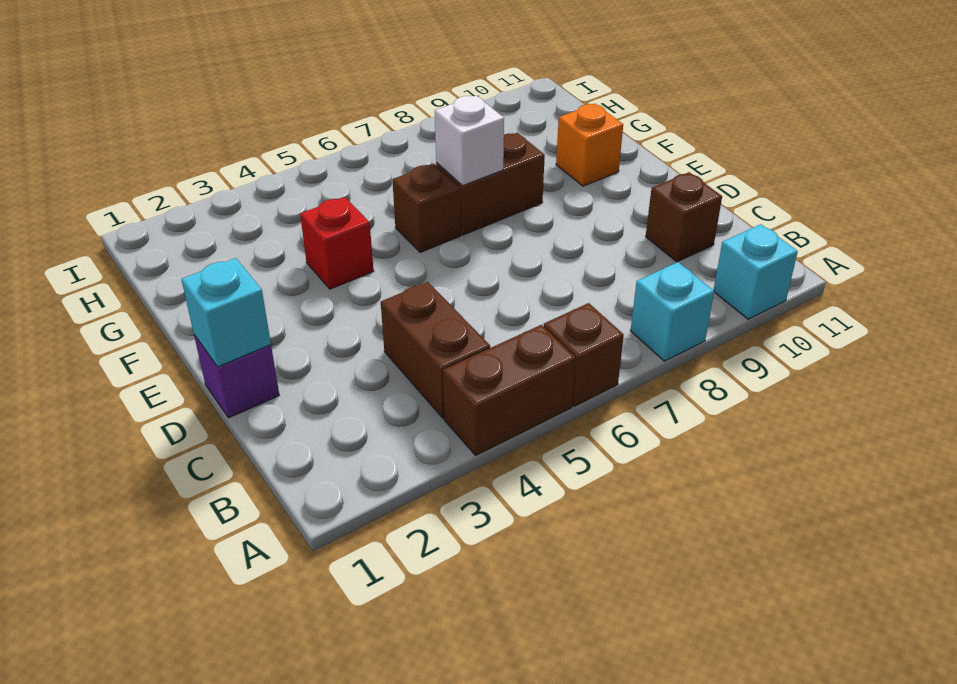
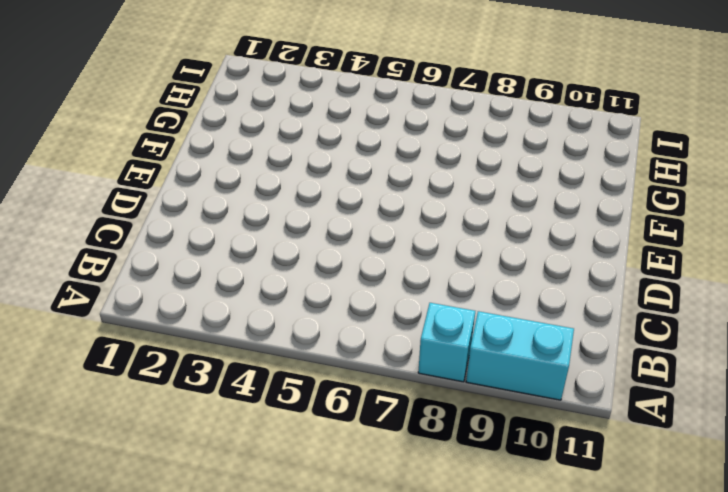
cyan brick A9:A10 level 1 -> cyan brick A10 level 1
none -> brown brick A4:A5 level 1
none -> brown brick A6 level 1
none -> brown brick B4:C4 level 1

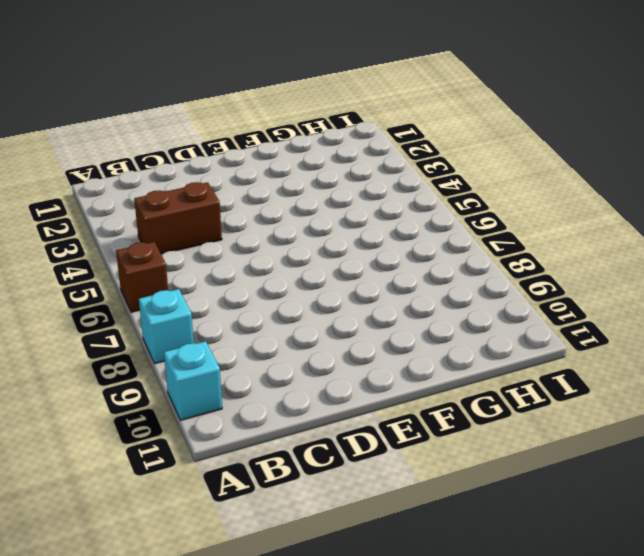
none -> brown brick A4:A5 level 1
none -> brown brick C10 level 1
none -> purple brick D1 level 1

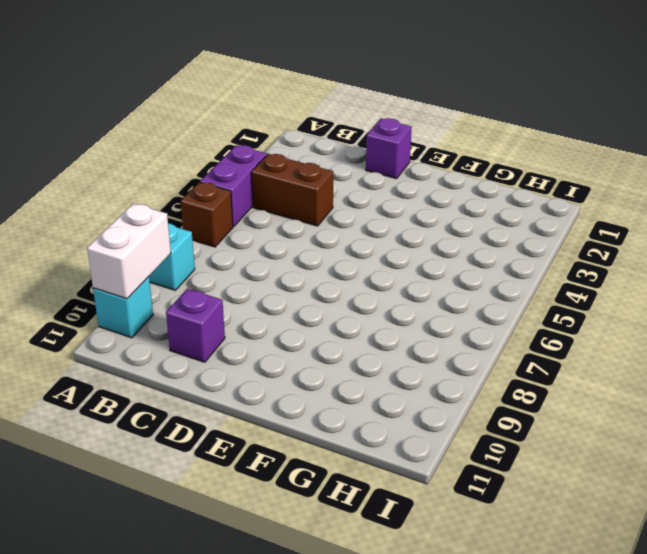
purple brick A4:A5 level 1 -> brown brick A4:A5 level 1
white brick A9:A10 level 2 -> none
purple brick C10 level 1 -> brown brick C10 level 1
none -> red brick F4 level 1
none -> brown brick F6 level 1
none -> brown brick F7:F8 level 1

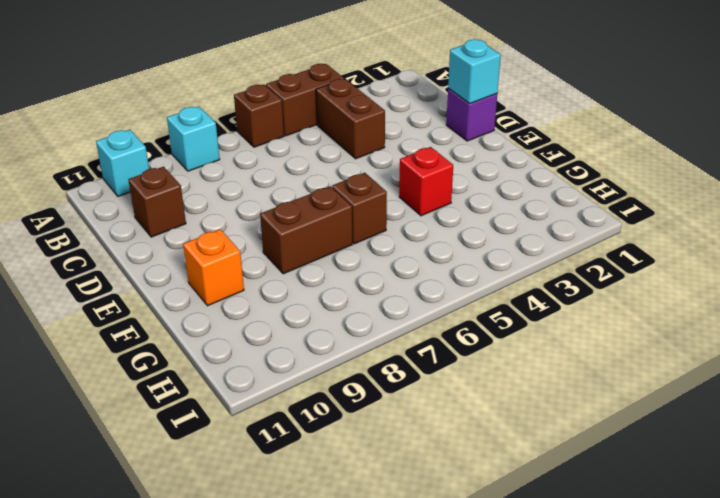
none -> white brick F7 level 2

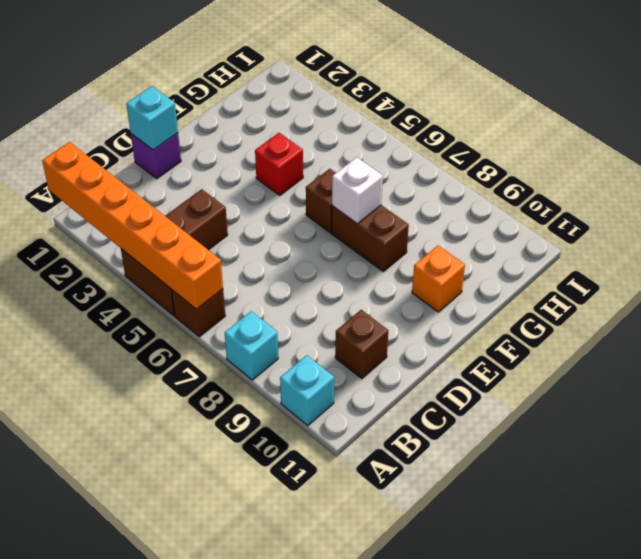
orange brick A1:A6 level 2 -> none

